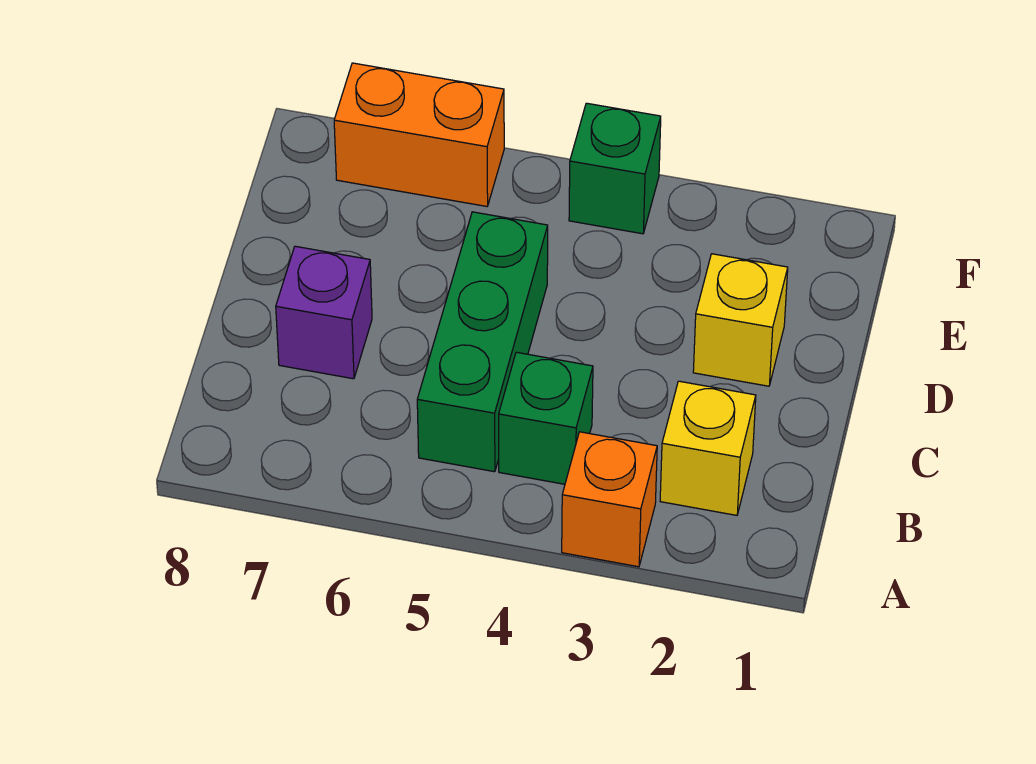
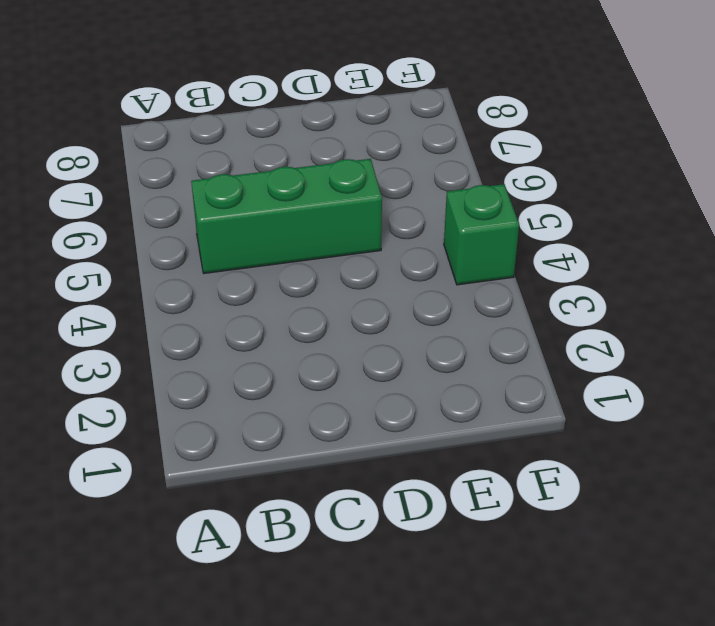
none -> orange brick A3 level 1
none -> yellow brick B2 level 1

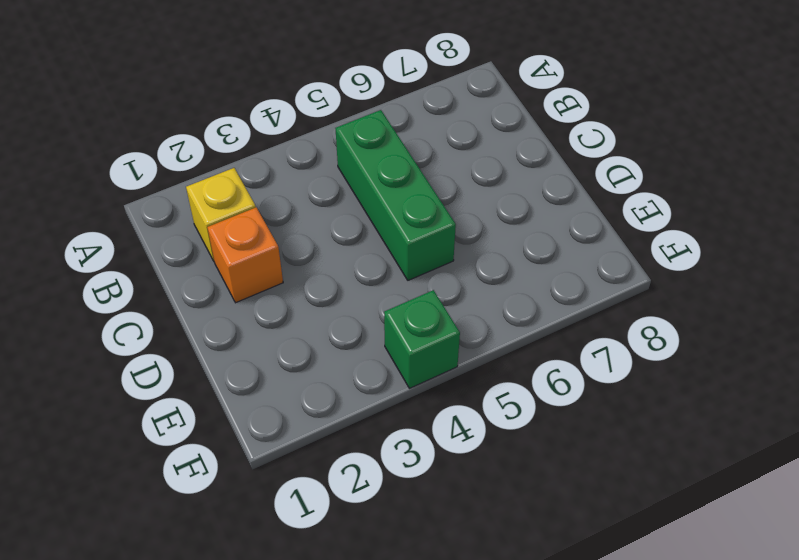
orange brick C2 level 1 -> orange brick A3 level 1
none -> green brick B4 level 1
none -> purple brick C7 level 1

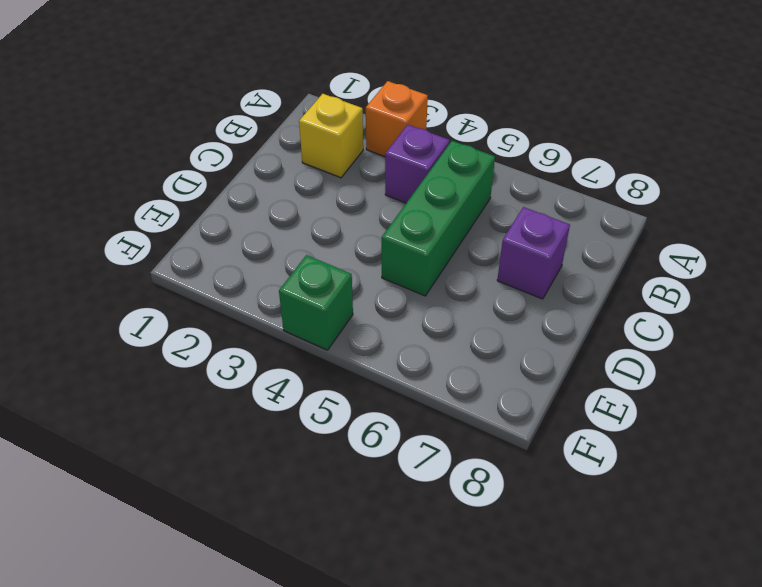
purple brick B4 level 1 -> green brick B4 level 1
none -> yellow brick D2 level 1
none -> orange brick F6:F7 level 1

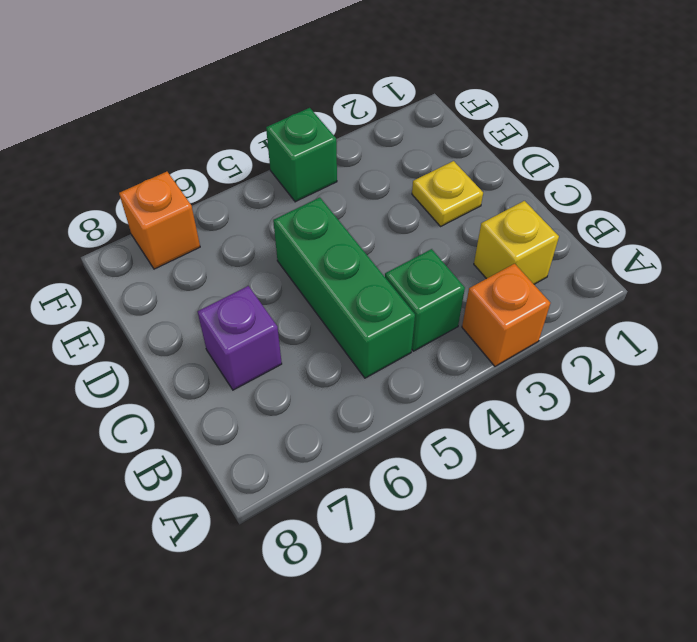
yellow plate D2 level 1 -> yellow brick D2 level 1
orange brick F7 level 1 -> orange brick F6:F7 level 1

